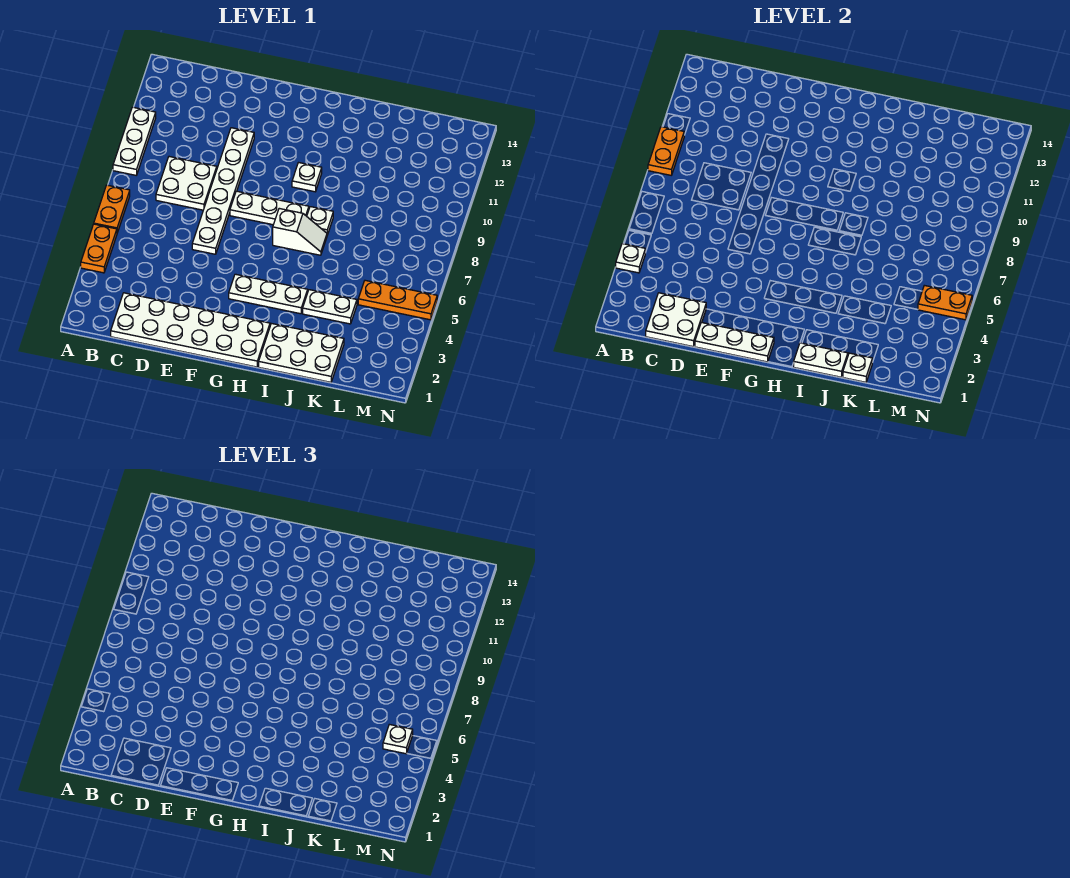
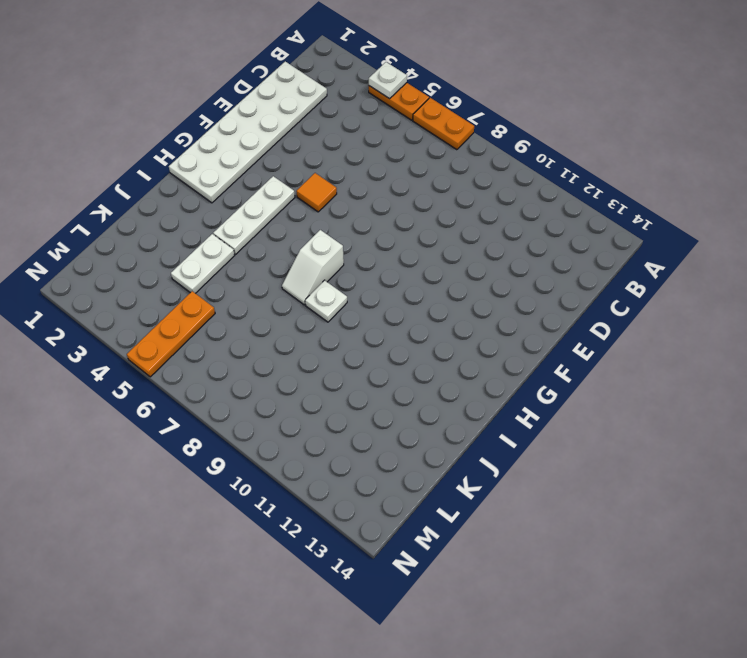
orange tile F5 level 1 -> none
none -> white plate A9:A11 level 1
none -> white plate C8:D9 level 1
none -> white plate E6:E11 level 1

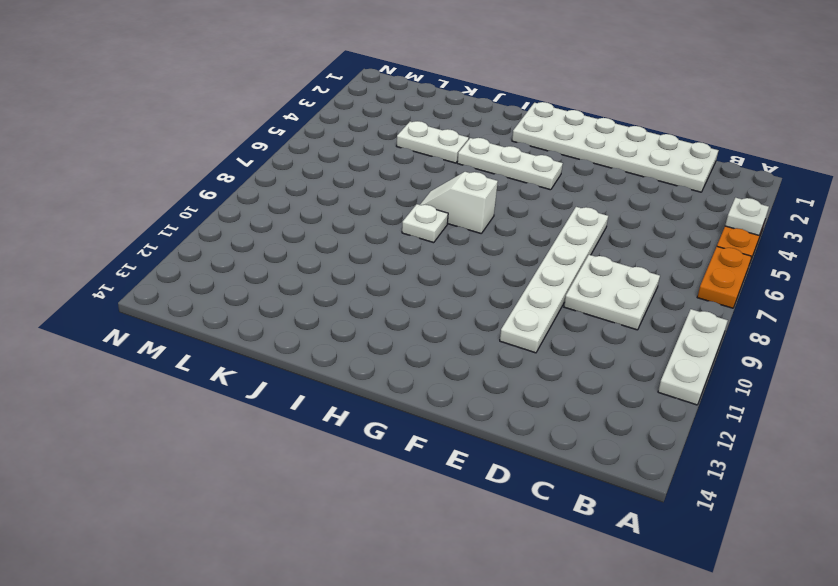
none -> white plate F8:H8 level 1
none -> white plate H10 level 1
none -> white plate I1:K2 level 1

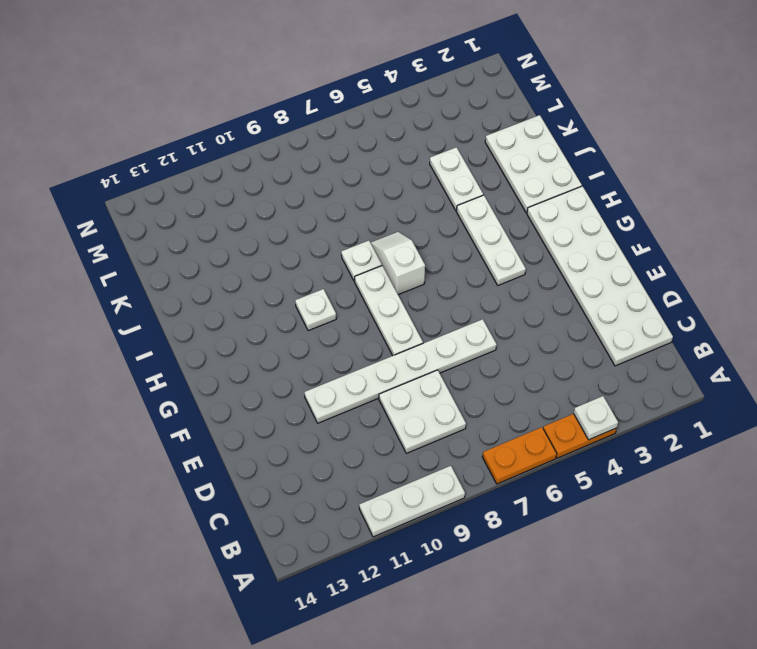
none -> orange plate L5:N5 level 1
none -> orange plate A9:A10 level 2
none -> white plate C1:D2 level 2

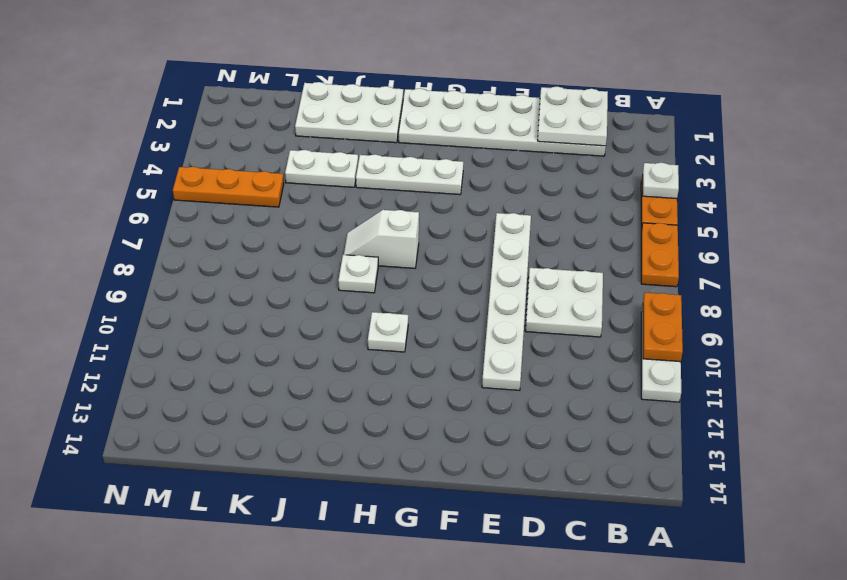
none -> white plate F8:H8 level 1
none -> white plate E1:G1 level 2
none -> white plate I1:J1 level 2

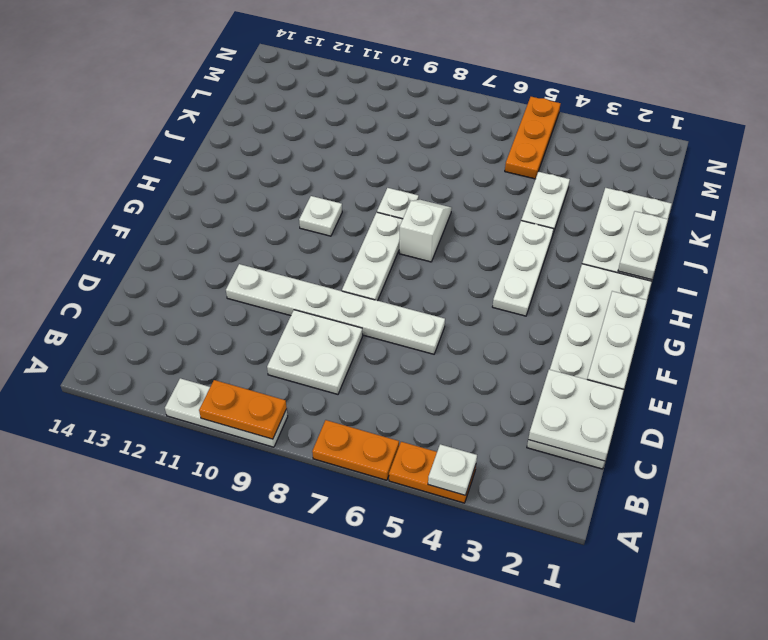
none -> white plate K1 level 2
none -> orange plate M5:N5 level 2
none -> white plate M5 level 3

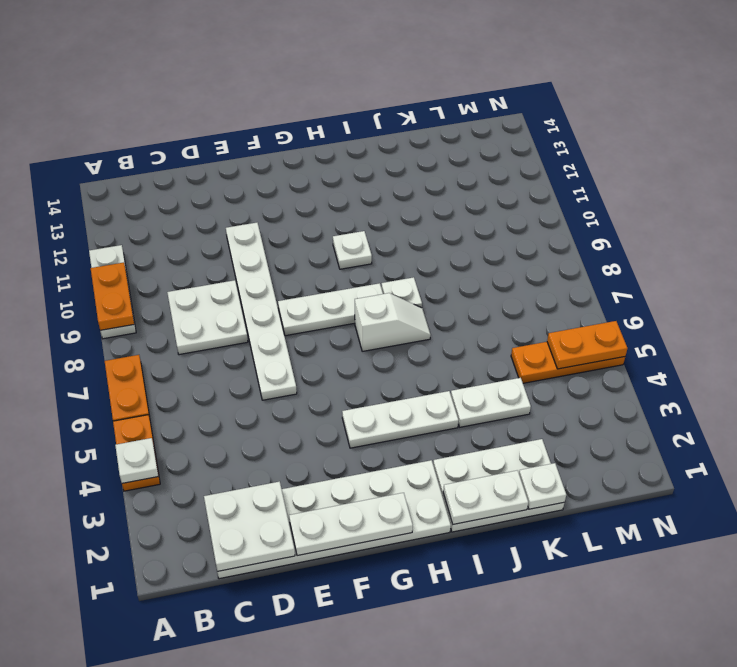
none -> white plate M5 level 3

